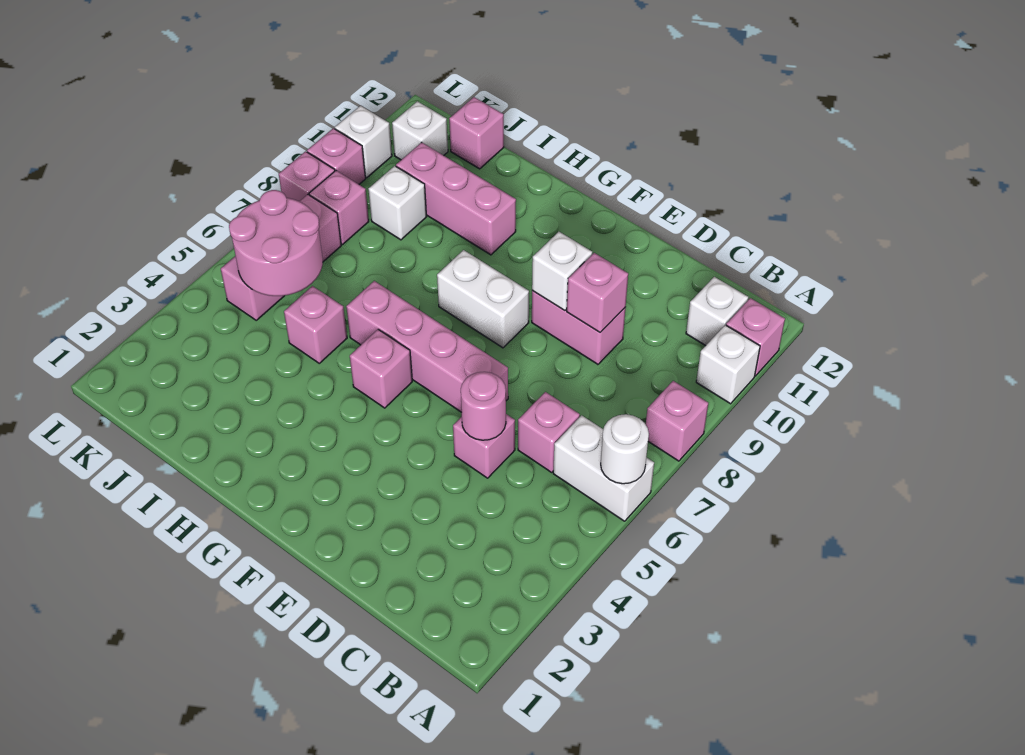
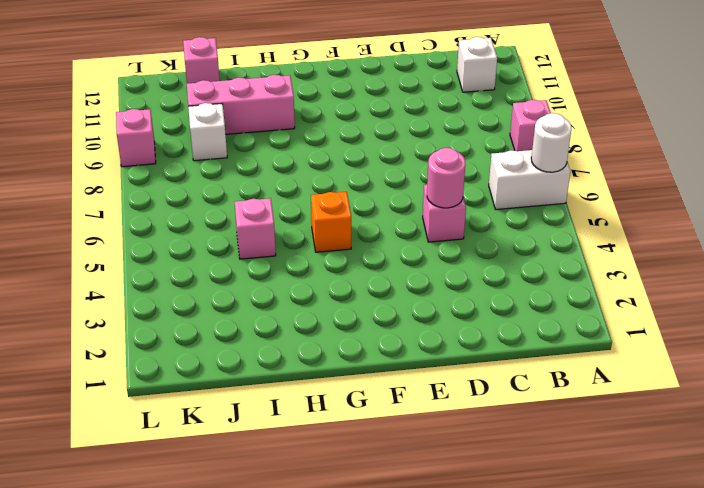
orange brick G5 level 1 -> pink brick G5 level 1
none -> white brick A10 level 1
none -> pink brick A11 level 1
none -> pink brick C6 level 1

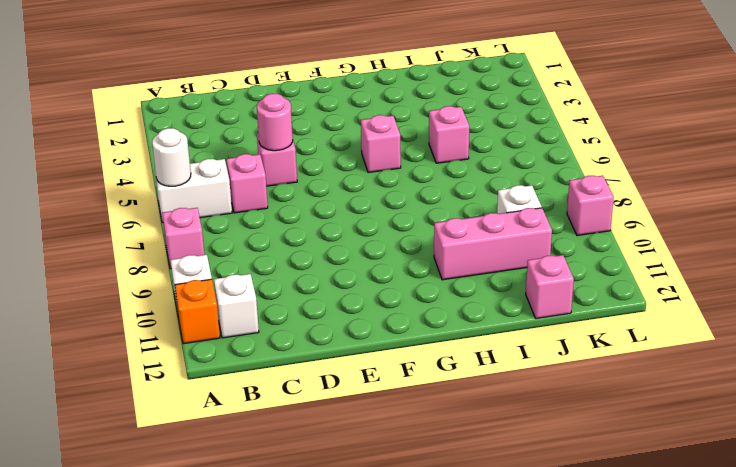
orange brick A11 level 1 -> pink brick A11 level 1
none -> pink brick D9:E9 level 1
none -> pink brick E6:H6 level 1
none -> white brick F8:G8 level 1

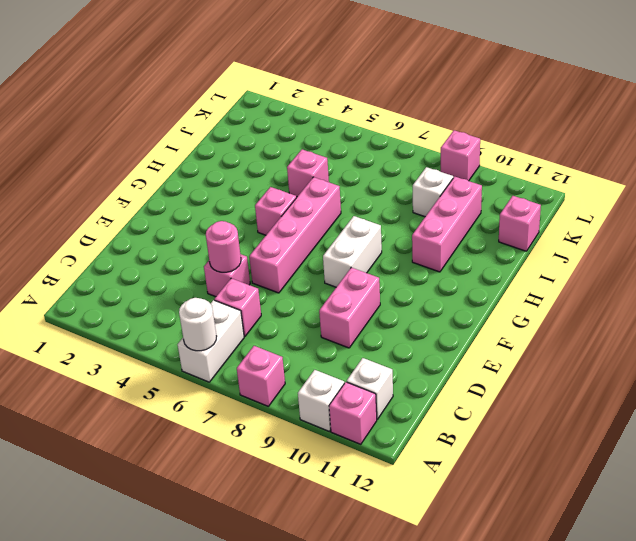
none -> pink brick K5:K7 level 1
none -> pink brick K8 level 1
none -> white brick K11 level 1

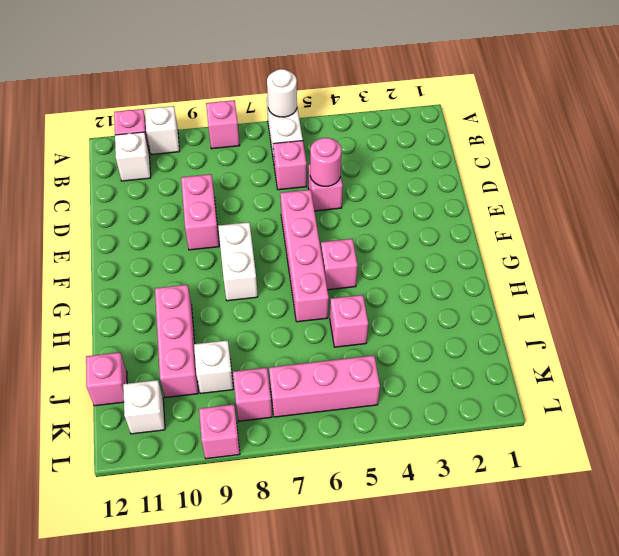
none -> pink brick L8 level 1
none -> white brick L10 level 1
none -> pink brick D9 level 2

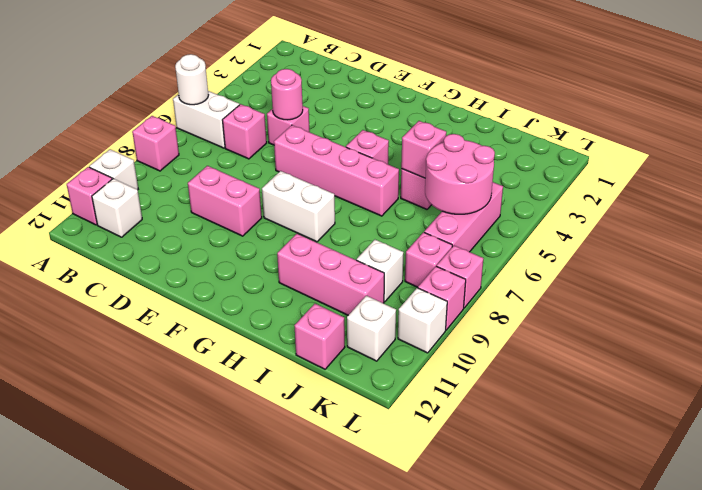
pink brick I5 level 2 -> pink brick D9 level 2
none -> white brick E9 level 2

